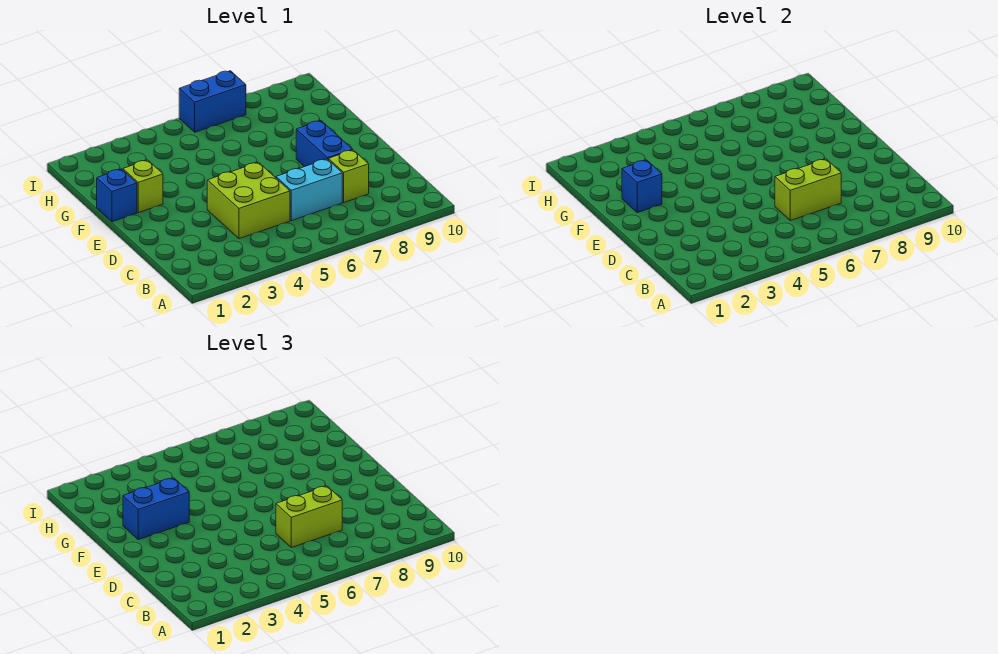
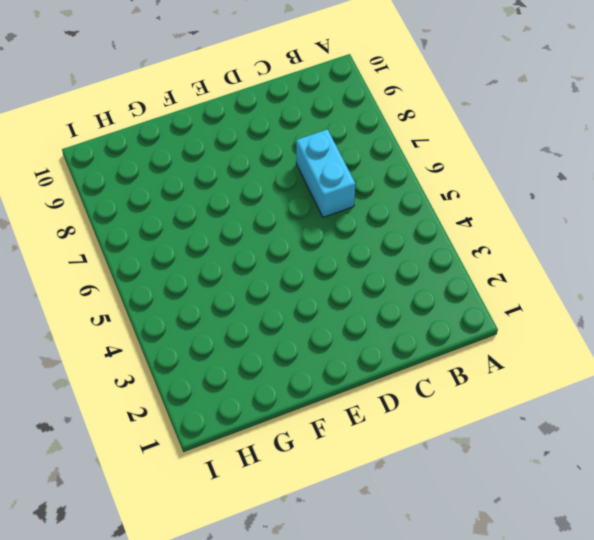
none -> lime brick C4:D5 level 1
none -> lime brick C8 level 1

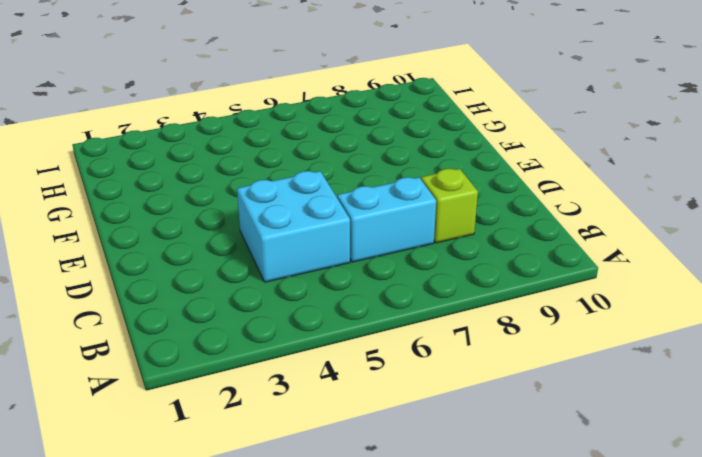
cyan brick C4:D5 level 1 -> lime brick C4:D5 level 1
none -> blue brick D8:E8 level 1
none -> blue brick F1 level 1

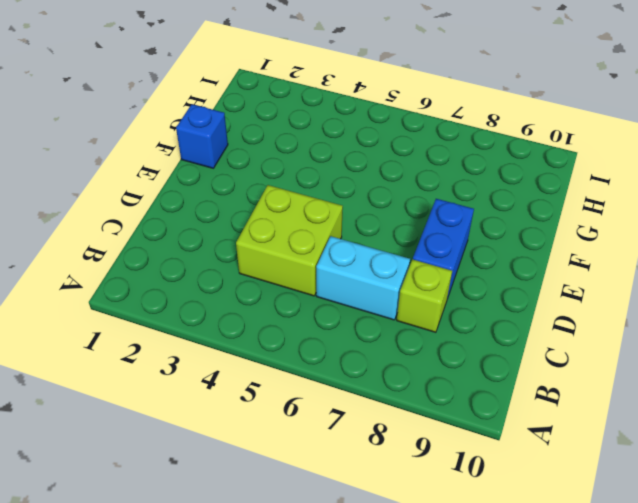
none -> lime brick F2 level 1
none -> blue brick I6:I7 level 1

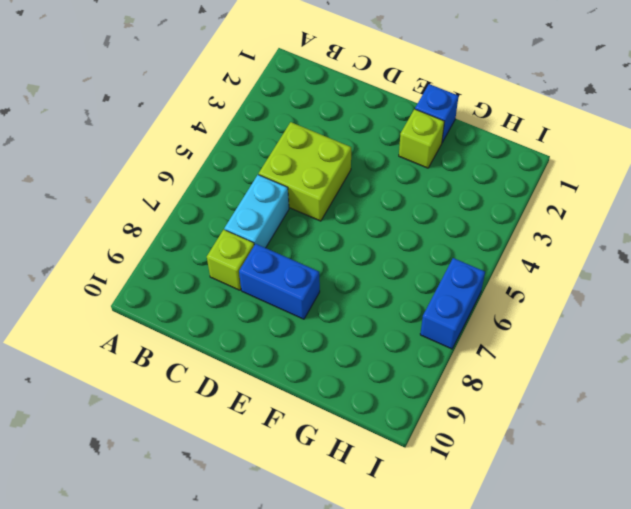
none -> lime brick C6:C7 level 2
none -> blue brick F2 level 2

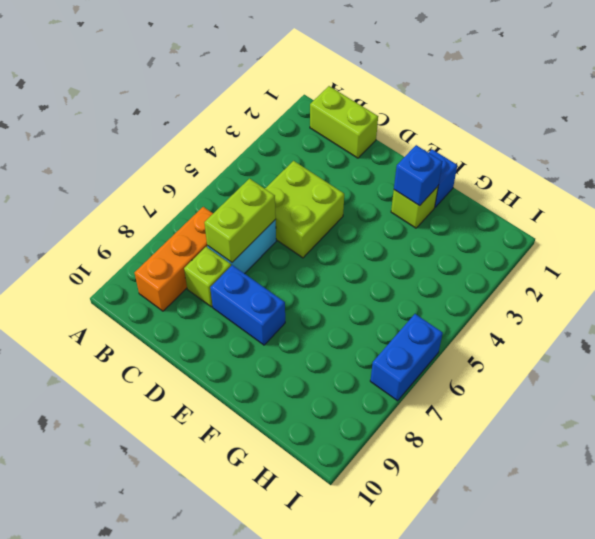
lime brick B1:C1 level 1 -> lime brick C6:C7 level 3
orange brick B7:B9 level 1 -> none
none -> blue brick F2:F3 level 3

